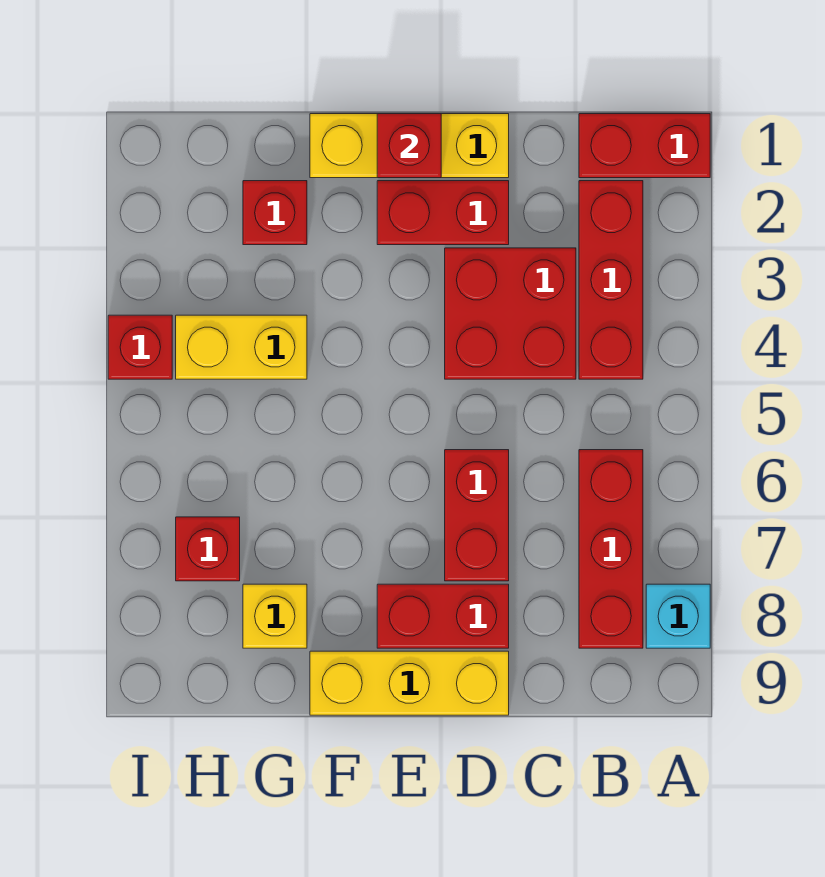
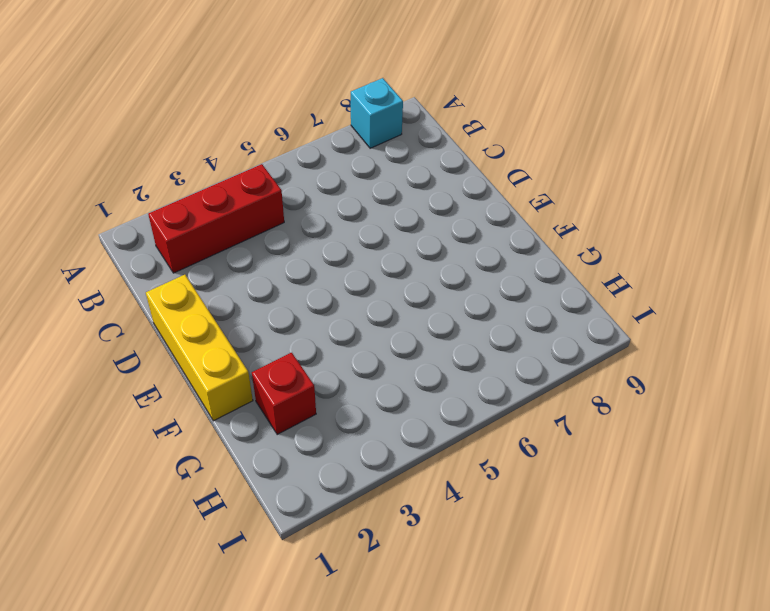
none -> red brick A1:B1 level 1
none -> red brick B6:B8 level 1
none -> red brick C3:D4 level 1

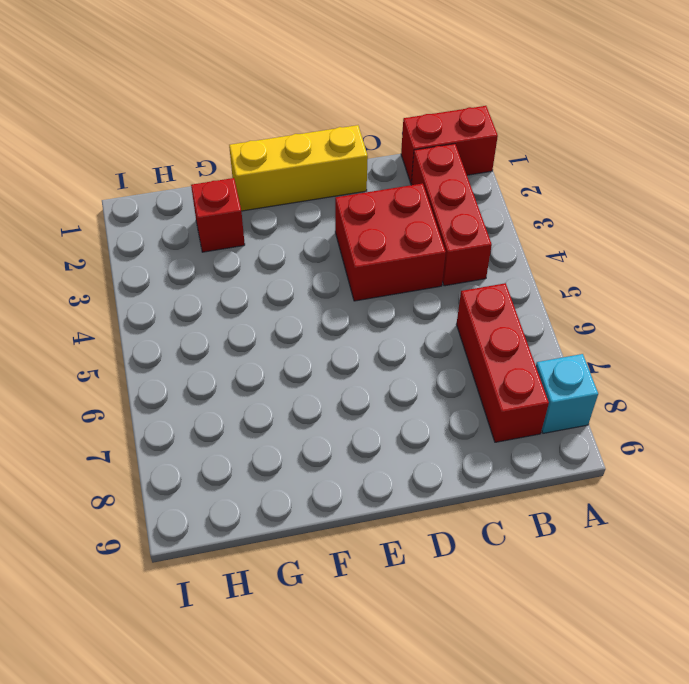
none -> red brick D2:E2 level 1
none -> red brick D6:D7 level 1
none -> red brick D8:E8 level 1

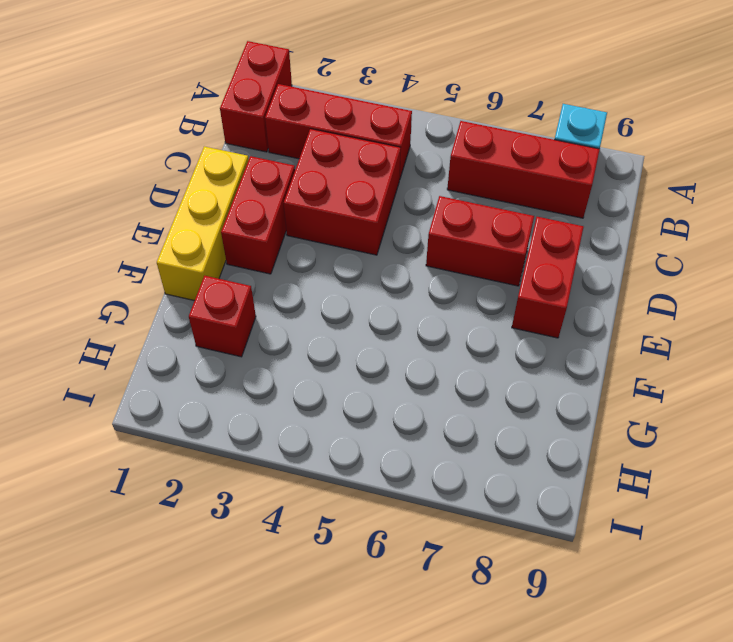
none -> yellow brick D9:F9 level 1
none -> yellow brick G4:H4 level 1
none -> yellow brick G8 level 1

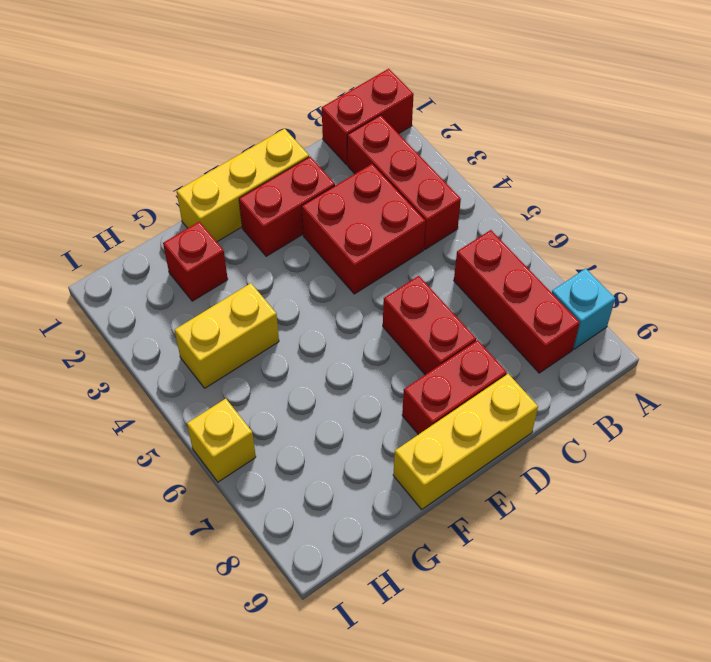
yellow brick I6 level 1 -> yellow brick G8 level 1
none -> red brick H7 level 1
none -> red brick I4 level 1
none -> red brick E1 level 2

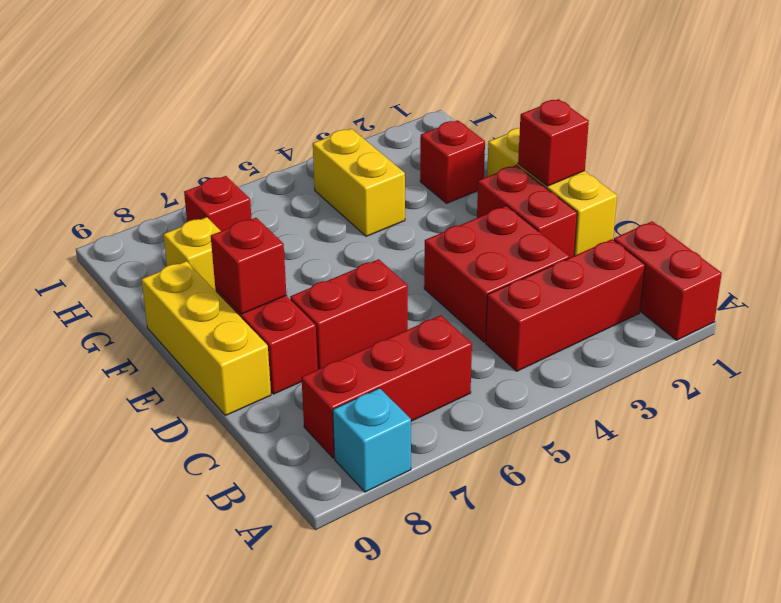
red brick E8 level 2 -> red brick I4 level 1

